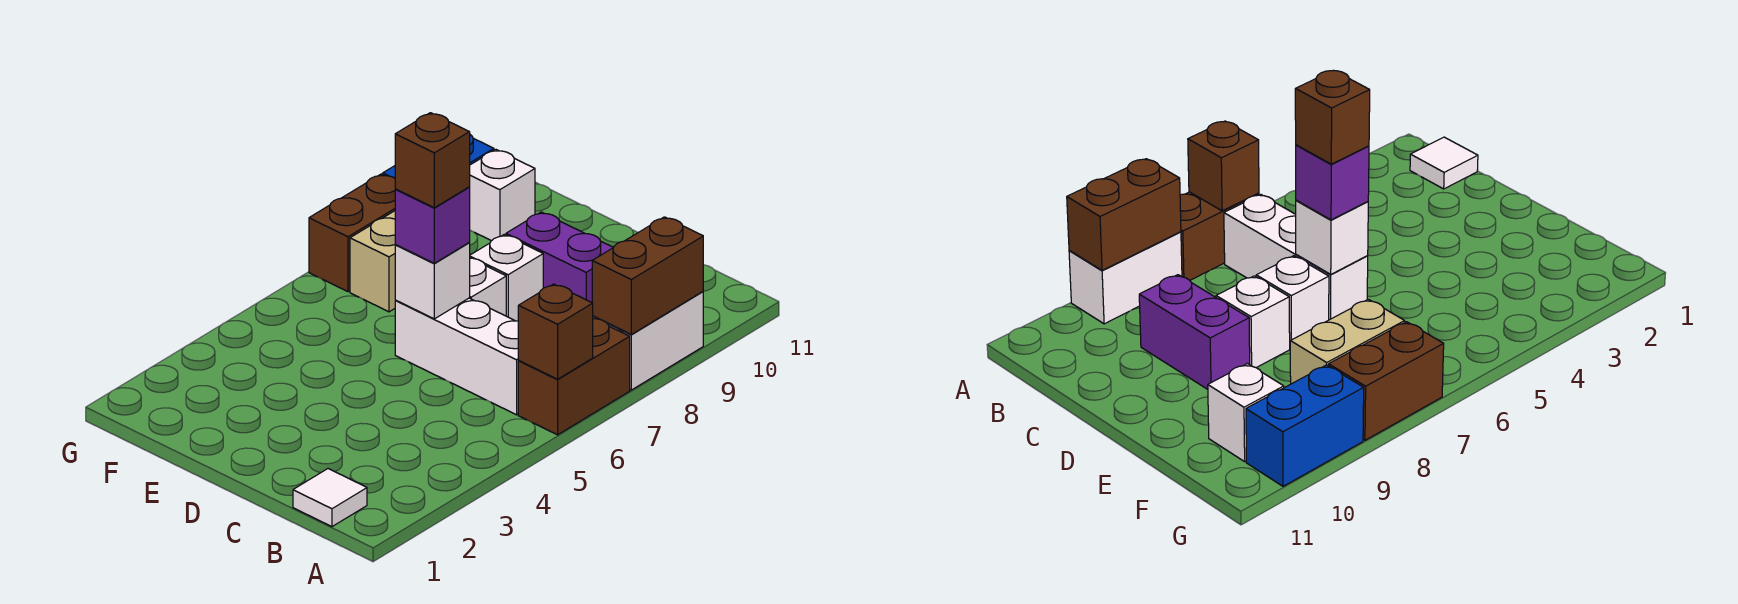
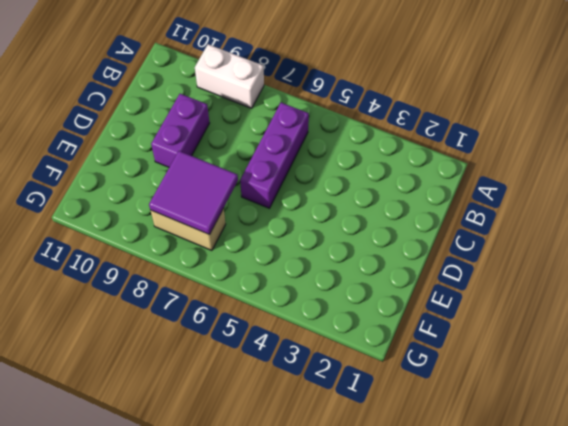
purple brick B6:D6 level 1 -> white brick B6:D6 level 1
purple tile E7:F8 level 2 -> none
none -> brown brick A6:A7 level 1
none -> white tile B1 level 1
none -> white brick D7 level 1

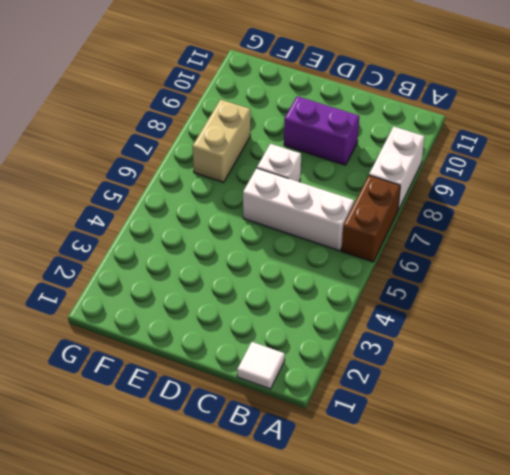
none -> white brick D8 level 1
none -> white brick F10 level 1
none -> brown brick G7:G8 level 1

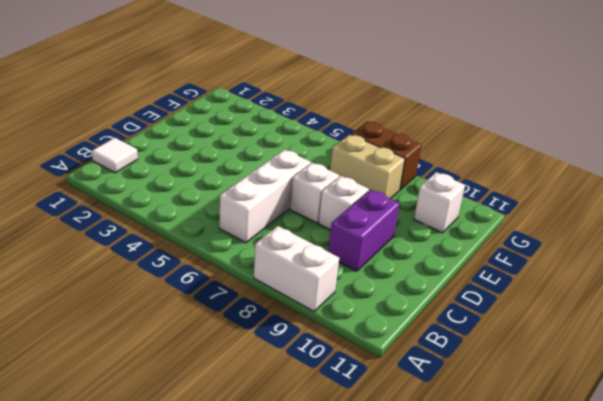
none -> brown brick A6:A7 level 1
none -> blue brick G9:G10 level 1
none -> brown brick A6 level 2

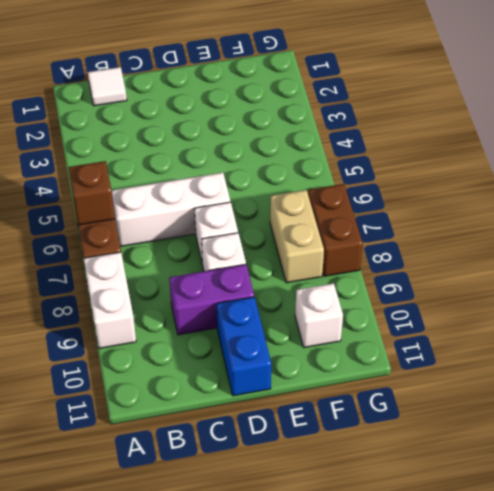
blue brick D10:D11 level 1 -> blue brick G9:G10 level 1
none -> brown brick A8:A9 level 2
none -> white brick D6 level 2
none -> purple brick D6 level 3

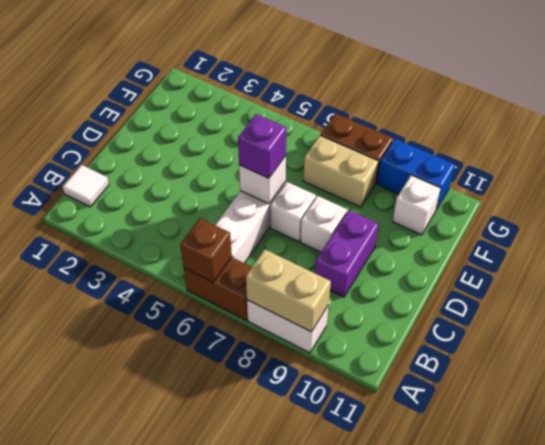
tan brick A8:A9 level 2 -> brown brick A8:A9 level 2
none -> brown brick D6 level 4

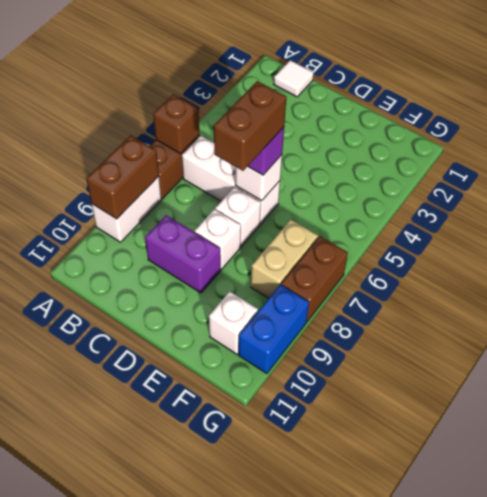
brown brick D6:D7 level 4 -> brown brick D6 level 4

